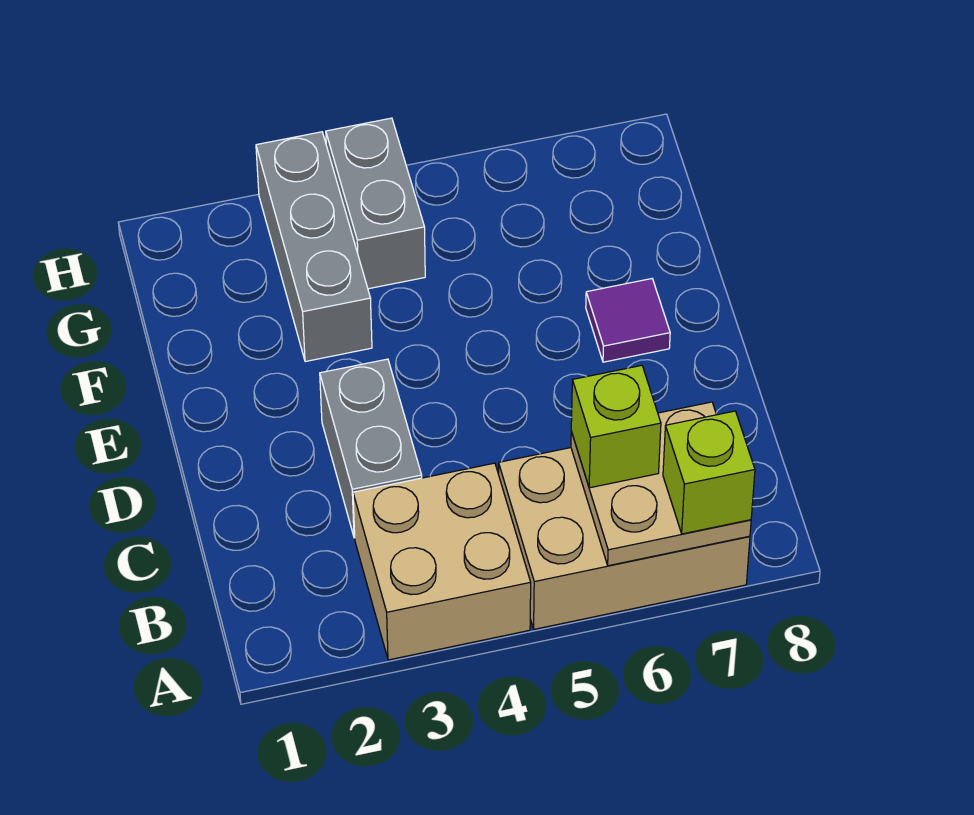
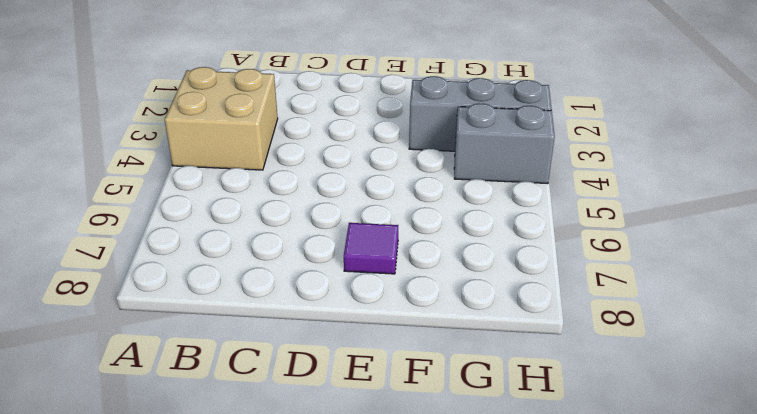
none -> tan brick A5:B7 level 1
none -> grey brick C3:D3 level 1

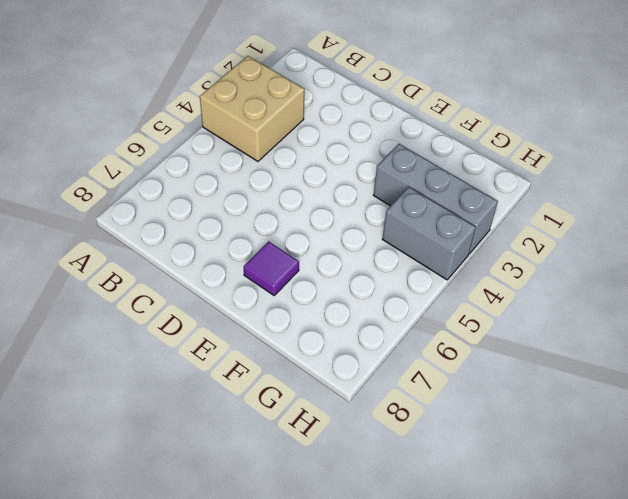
none -> tan brick A5:B7 level 1
none -> grey brick C3:D3 level 1

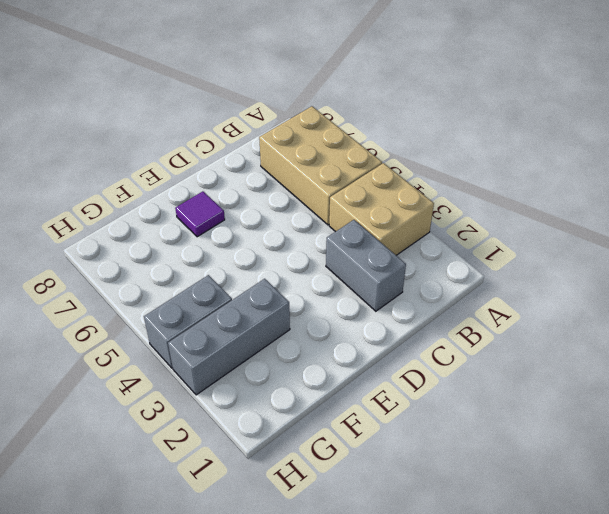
grey brick C2:C3 level 1 -> grey brick C3:D3 level 1
none -> tan plate A6:B7 level 2
none -> lime brick A7 level 3

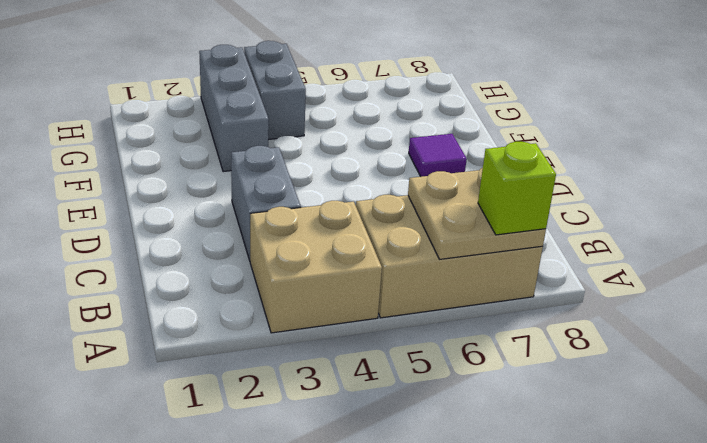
none -> lime brick B6 level 3

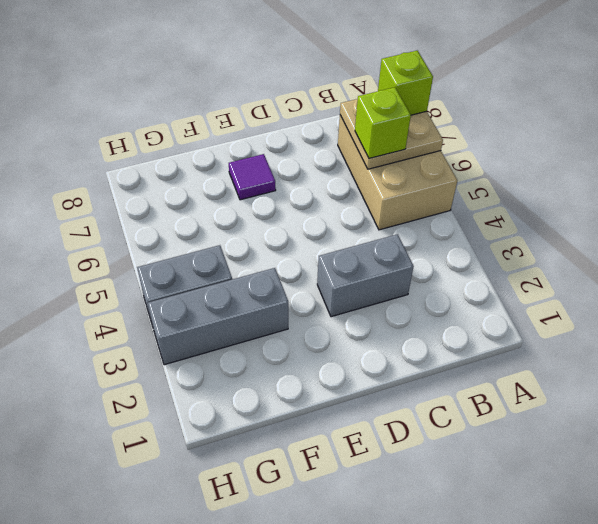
none -> tan brick A3:B4 level 1

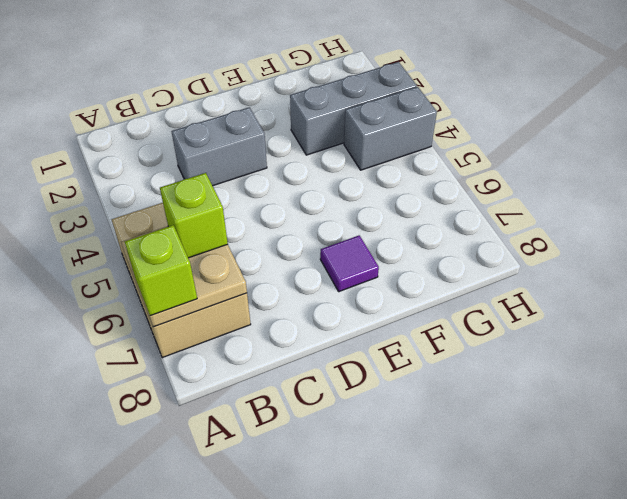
none -> tan brick A3:B4 level 1

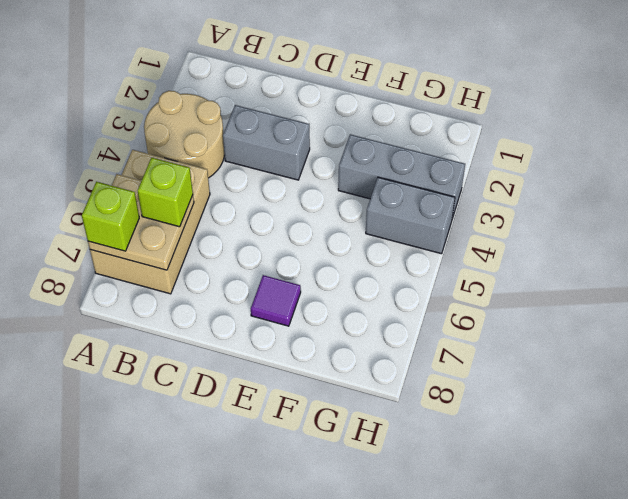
tan round brick A3:B4 level 1 -> tan brick A3:B4 level 1

